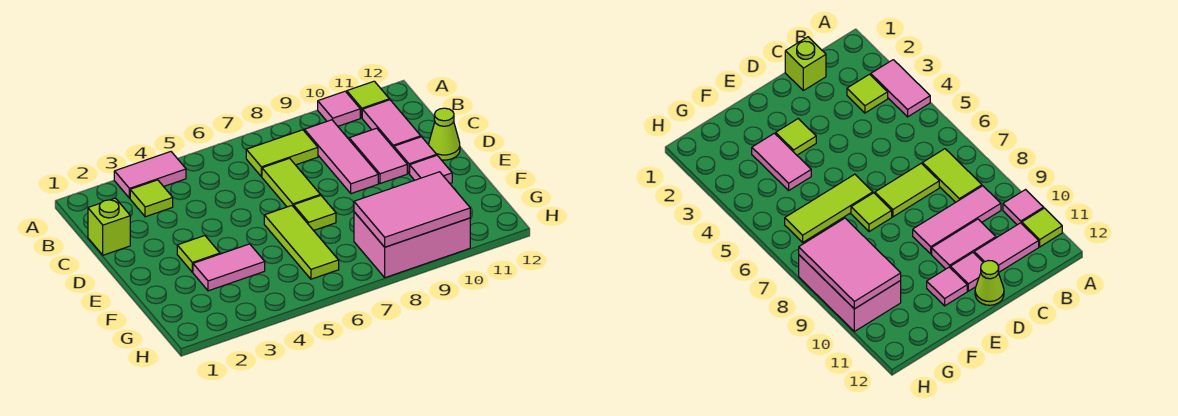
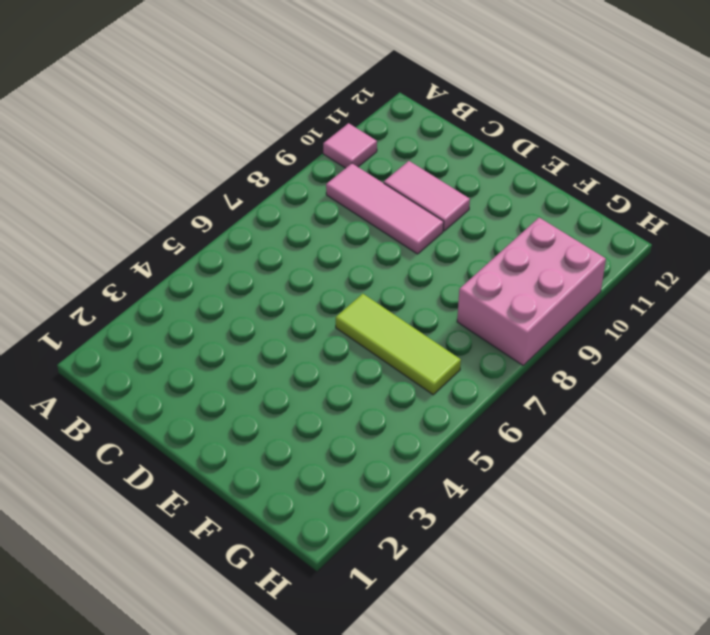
none -> pink tile A3:A4 level 1
none -> lime tile A11 level 1
none -> lime tile B3 level 1

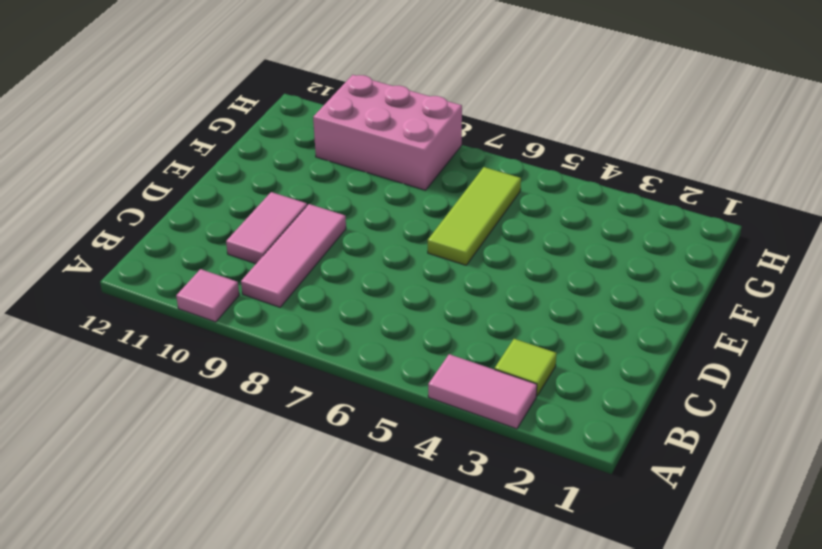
none -> lime tile A11 level 1
none -> lime tile B7:B8 level 1
none -> pink tile B11:C11 level 1

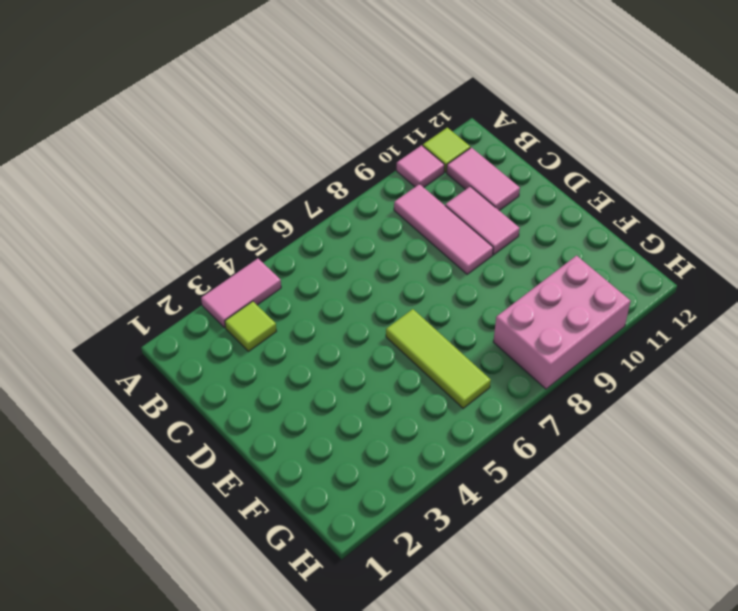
none -> lime tile B7:B8 level 1
none -> lime brick C1 level 1
none -> lime tile C7:D7 level 1

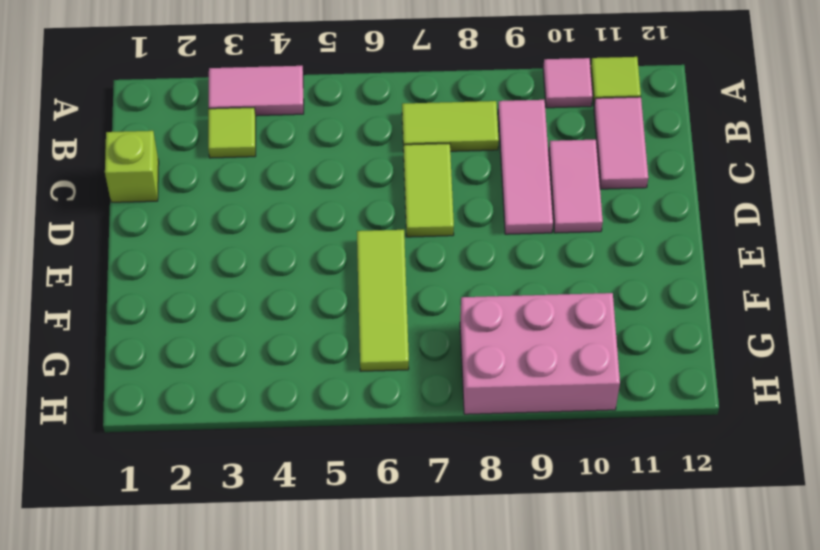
none -> pink tile D11 level 1
none -> lime cone D12 level 1
none -> lime tile E3 level 1

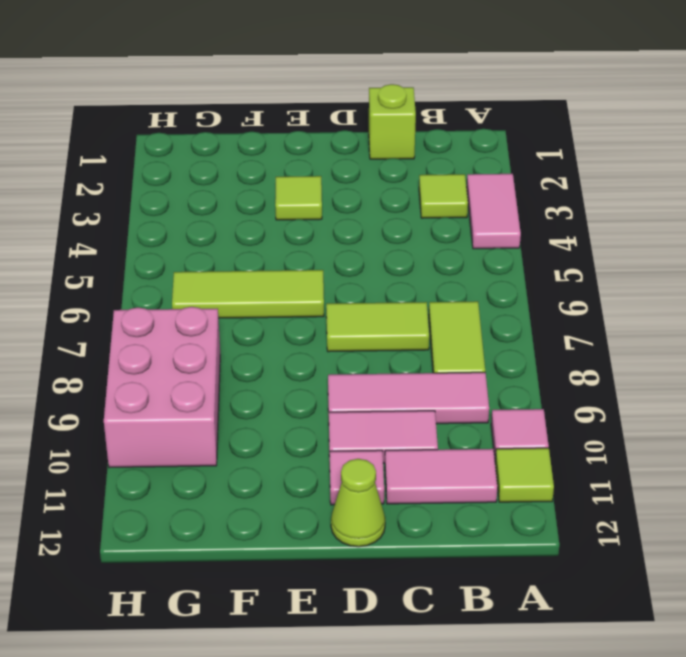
none -> lime tile E7 level 1
none -> pink tile E11 level 1
none -> pink tile F3:F4 level 1

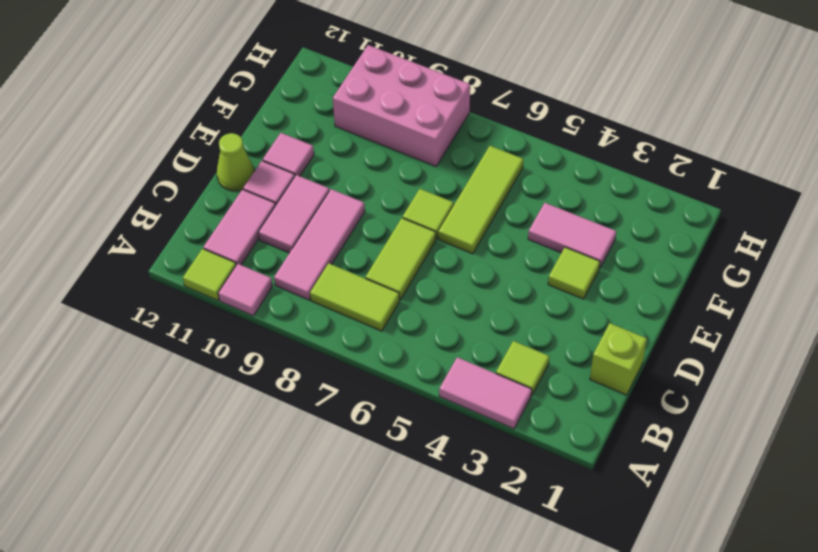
none -> pink tile G8:H10 level 2

